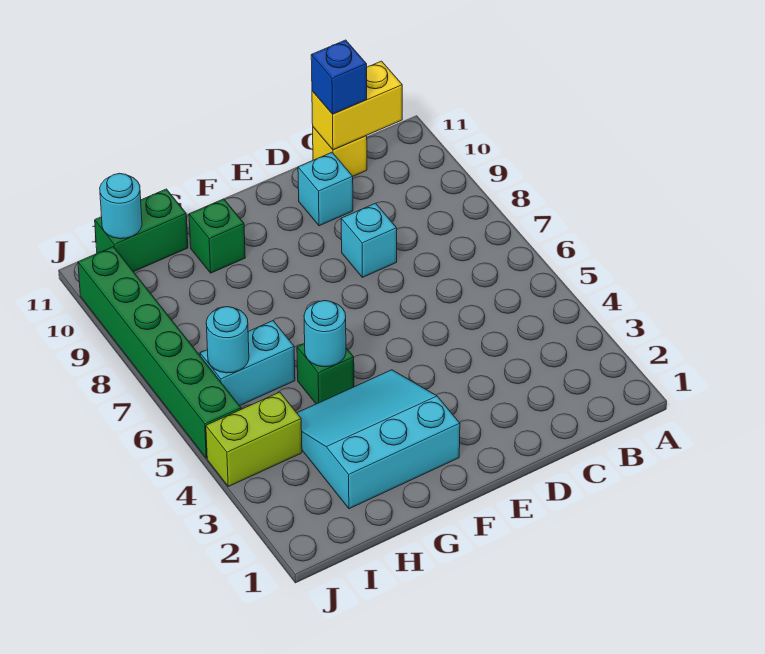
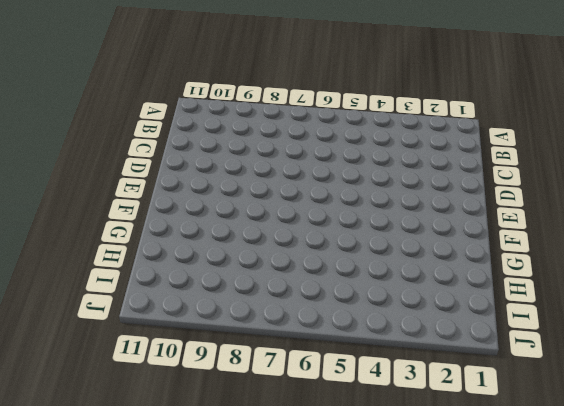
none -> yellow brick C11 level 1
none -> cyan brick D8 level 1
none -> cyan brick D10 level 1

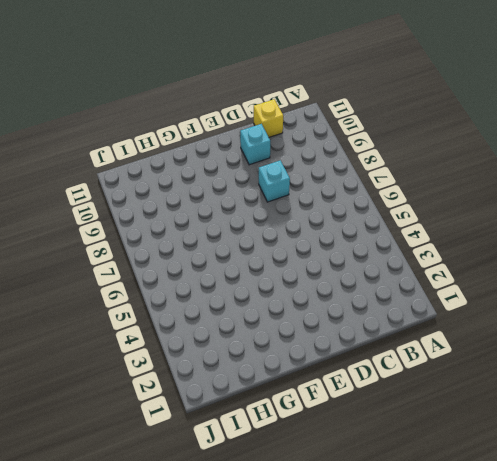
none -> cyan slope F2:H4 level 1 top 2
none -> green brick G5 level 1
none -> green brick G10 level 1

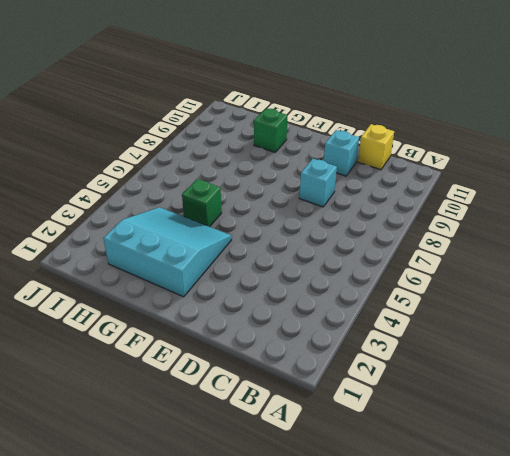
none -> cyan brick H6:I6 level 1
none -> green brick H11:I11 level 1
none -> lime brick I4:J4 level 1

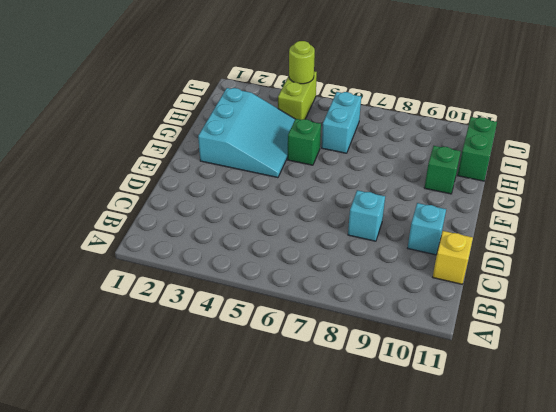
lime round brick J4 level 2 -> none
none -> green brick J5:J10 level 1
none -> yellow brick B11:C11 level 2
none -> cyan round brick G5 level 2

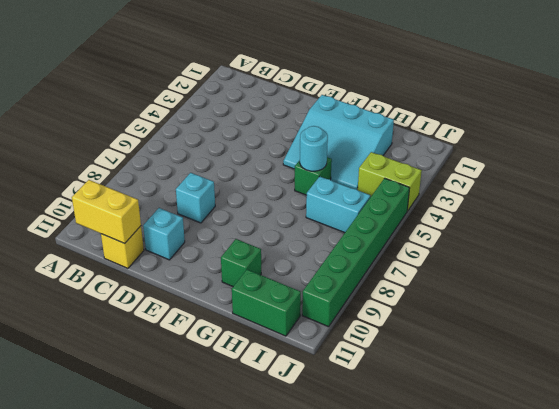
none -> cyan round brick I6 level 2
none -> cyan round brick I11 level 2
none -> blue brick C11 level 3

